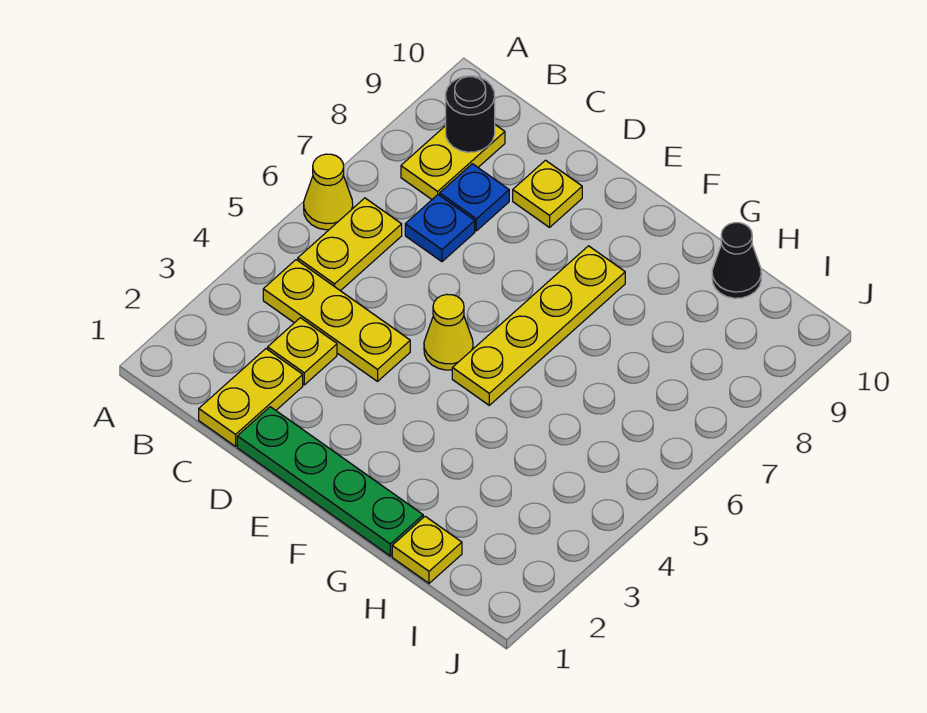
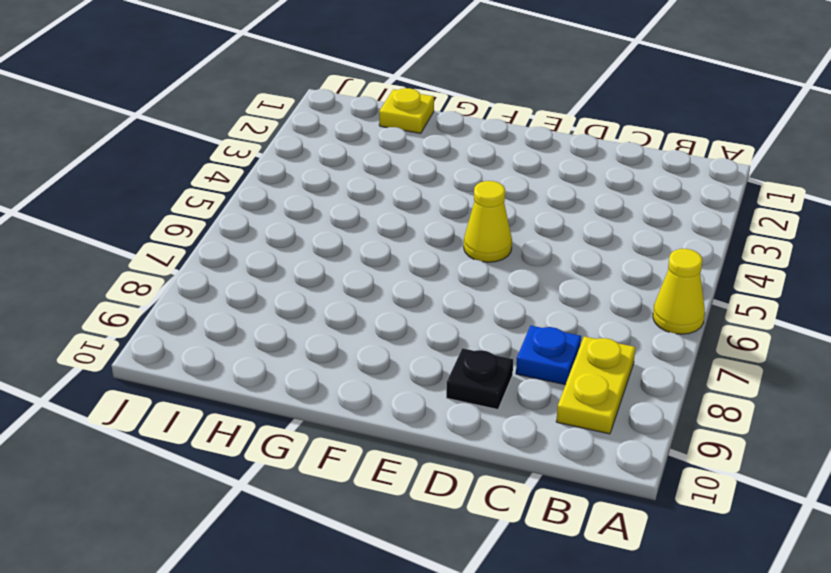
black plate D9 level 1 -> yellow plate D9 level 1
none -> yellow plate B4:D4 level 1
none -> yellow plate B5:B6 level 1
none -> yellow plate C1:C2 level 1

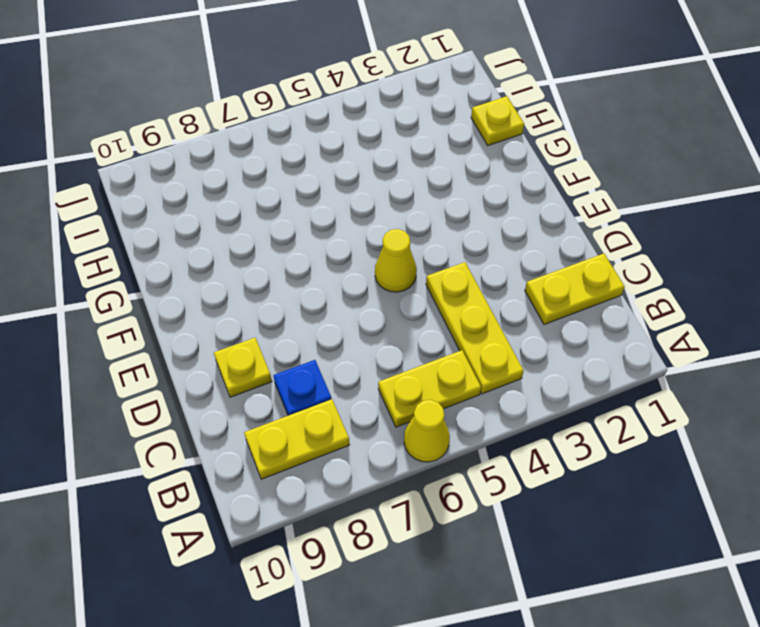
none -> yellow plate C3 level 1
none -> blue plate C7 level 1
none -> green plate D1:G1 level 1

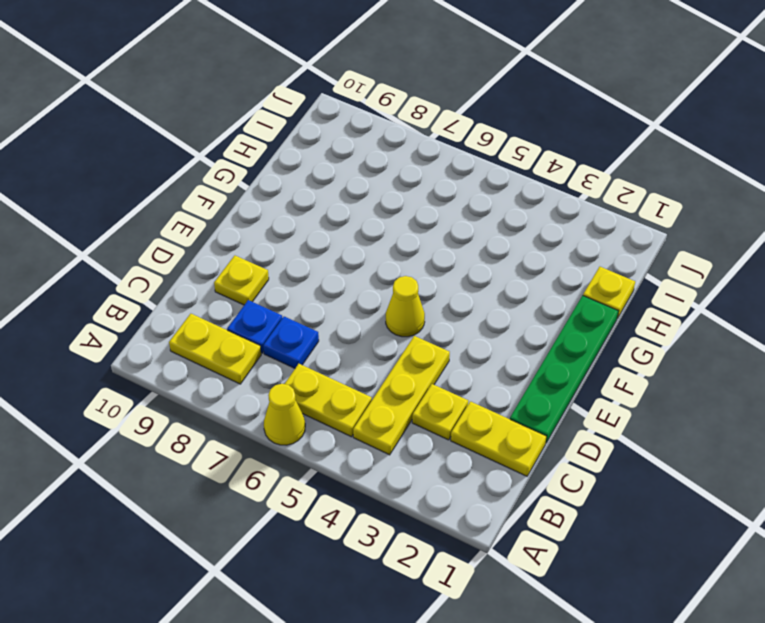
none -> yellow plate F5:F8 level 1
none -> black cone H10 level 1
none -> black round brick B9 level 2

